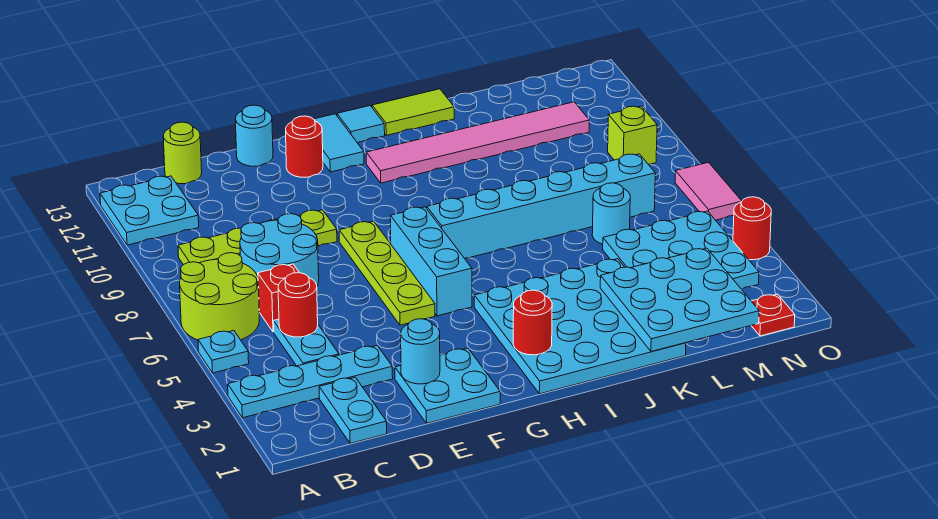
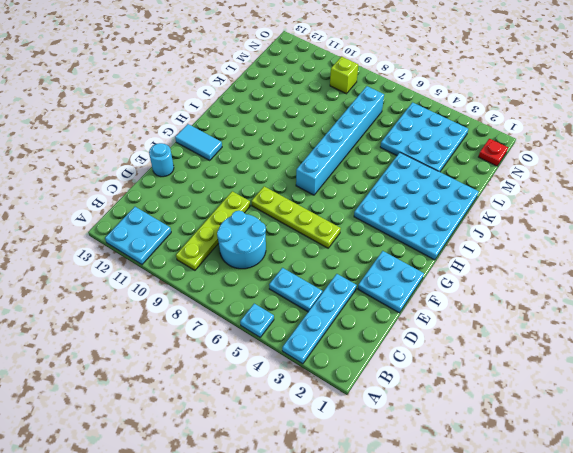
none -> lime round brick A6:B7 level 1
none -> cyan plate C1:C2 level 1
none -> red brick C6 level 1
none -> lime round brick C13 level 1

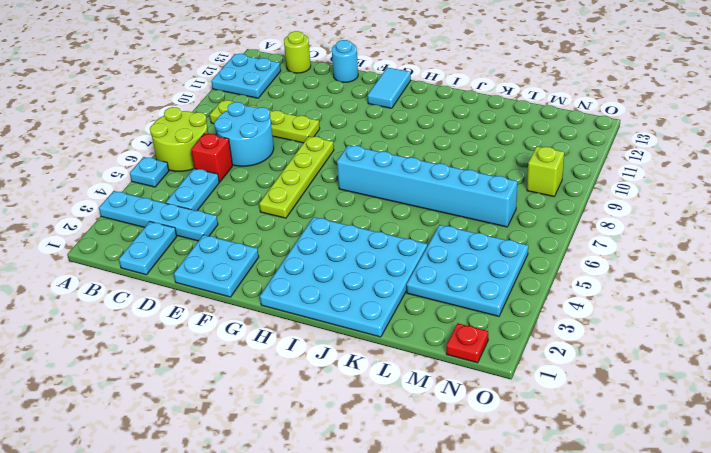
none -> red round brick F12 level 1
none -> cyan brick G5:G7 level 1
none -> pink tile H11:M11 level 1
none -> cyan tile H13 level 1

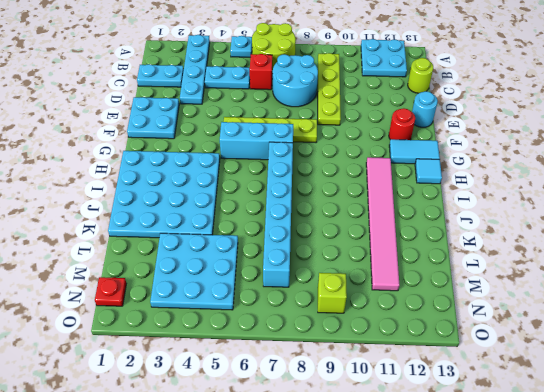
none -> lime tile I13:J13 level 1
none -> cyan round brick L6 level 1
none -> red round brick O4 level 1
none -> pink tile O6:O7 level 1

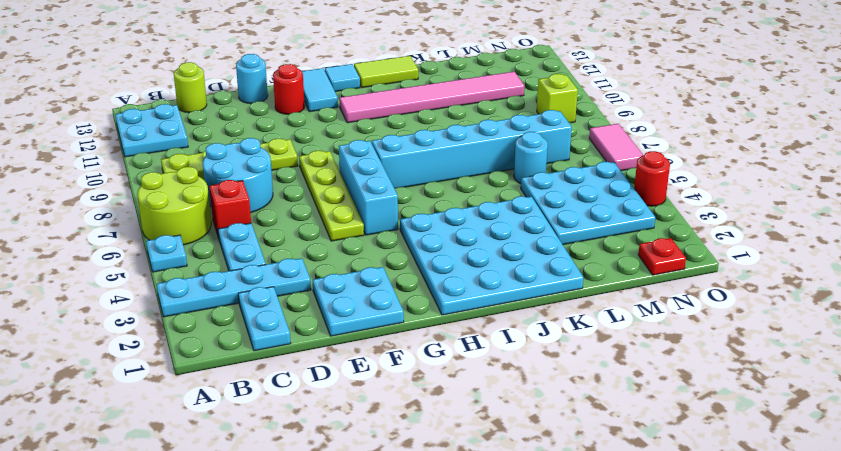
none -> red round brick C5 level 2
none -> cyan round brick E2 level 2
none -> red round brick H2 level 2
none -> cyan plate K1:M3 level 2

